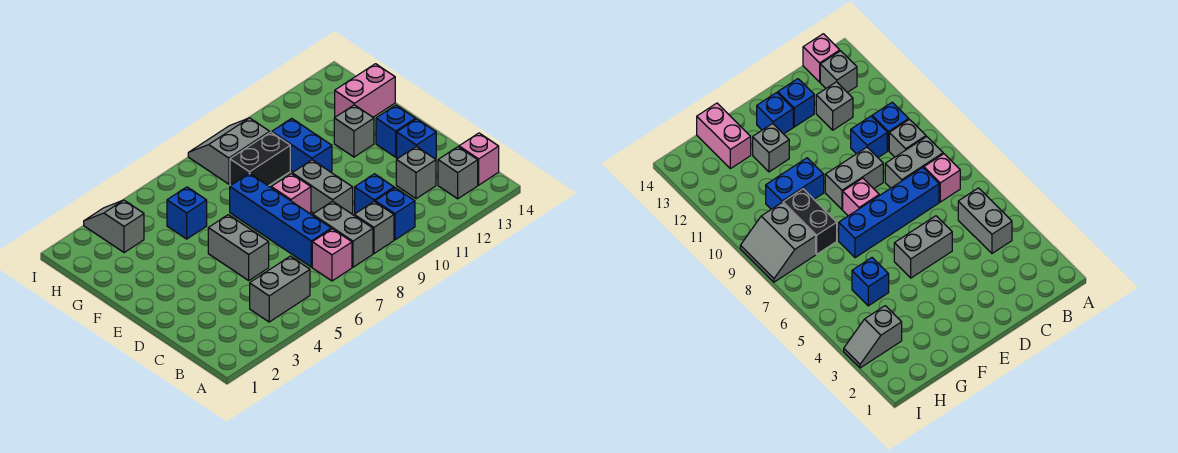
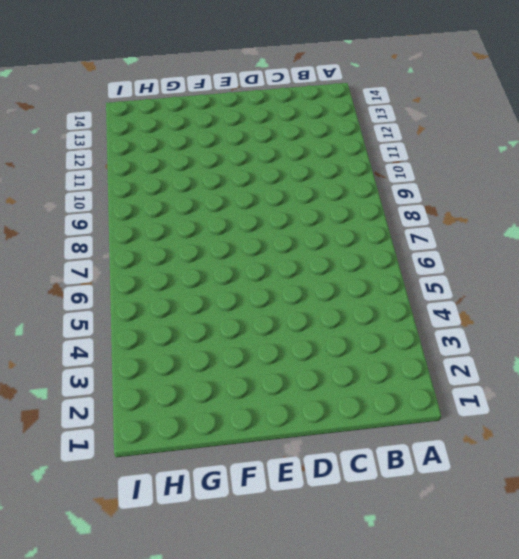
none -> grey brick B4:B5 level 1
none -> pink brick B7 level 1
none -> grey brick B8:C8 level 1

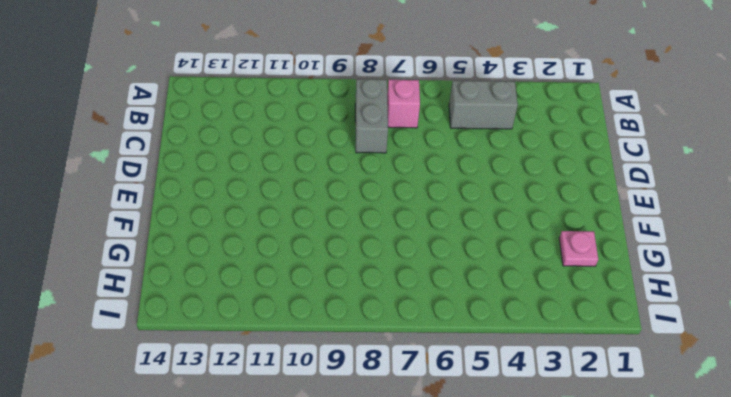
pink plate G2 level 1 -> none
none -> grey brick B9 level 1
none -> blue brick B10 level 1
none -> grey brick B13 level 1

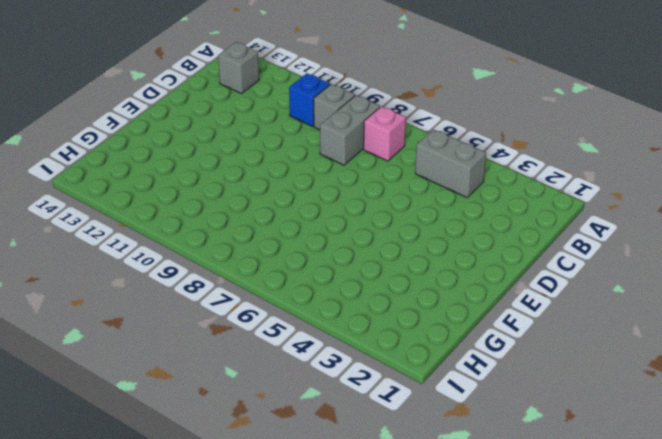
none -> pink brick B14 level 1
none -> blue brick C7:F7 level 1
none -> blue brick C10 level 1

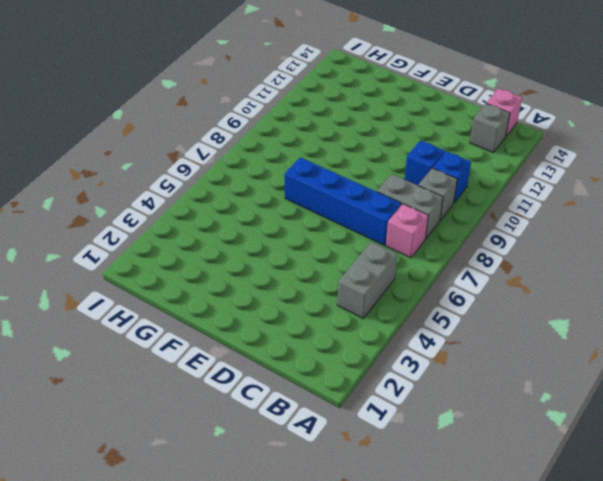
none -> grey brick C12 level 1
none -> grey brick D5:E5 level 1
none -> grey brick D9:E9 level 1

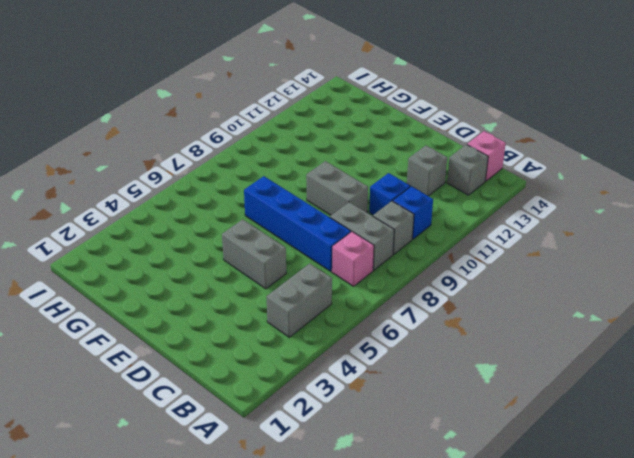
none -> blue brick D13 level 1
none -> pink brick E8 level 1
none -> blue brick E13 level 1

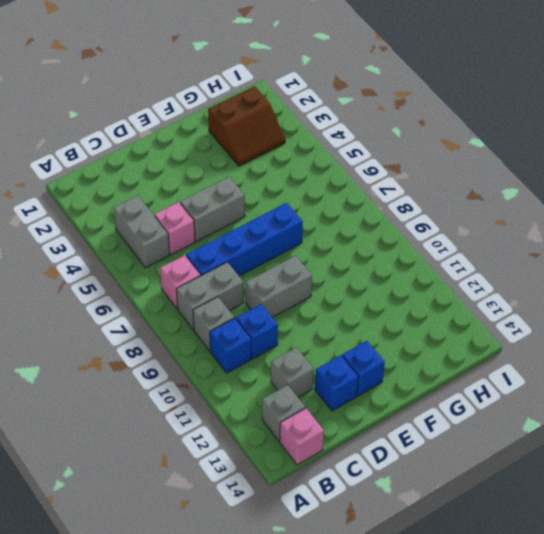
pink brick C5 level 1 -> pink brick E8 level 1
brown slope G2:H3 level 1 top 2 -> grey slope H3:I3 level 1 top H
none -> blue brick F10:G10 level 1
none -> grey brick F12 level 1
none -> blue brick G5 level 1

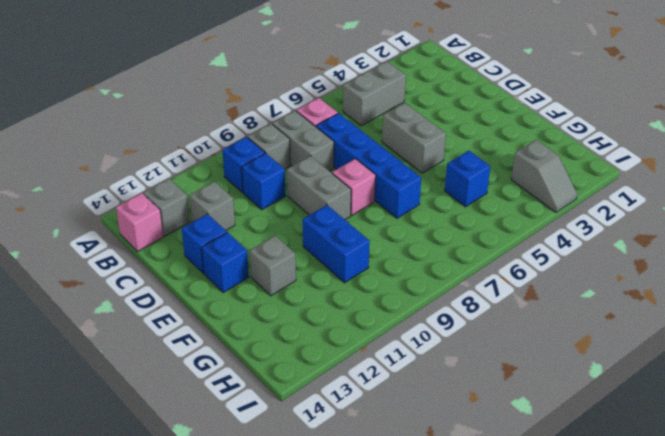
none -> black brick G8:G9 level 1
none -> pink brick G13:G14 level 1
none -> grey slope H8:I9 level 1 top H

